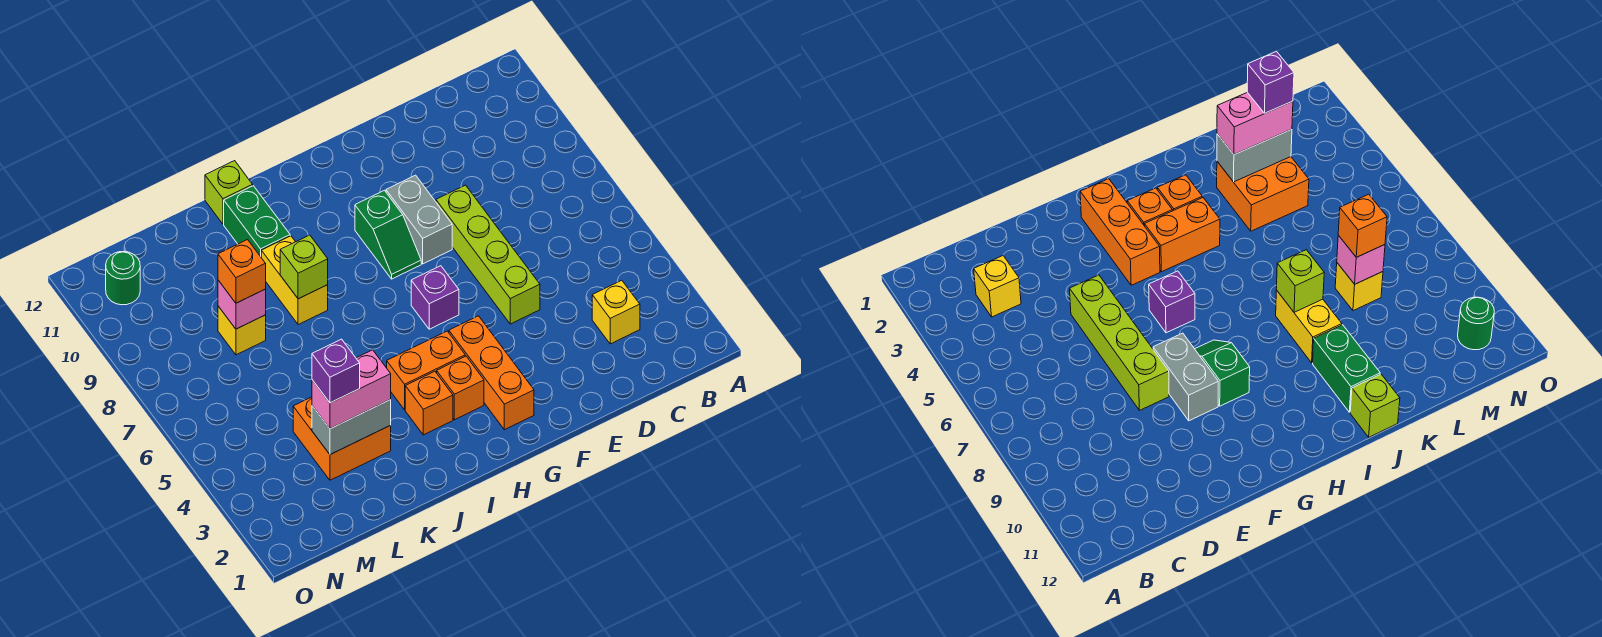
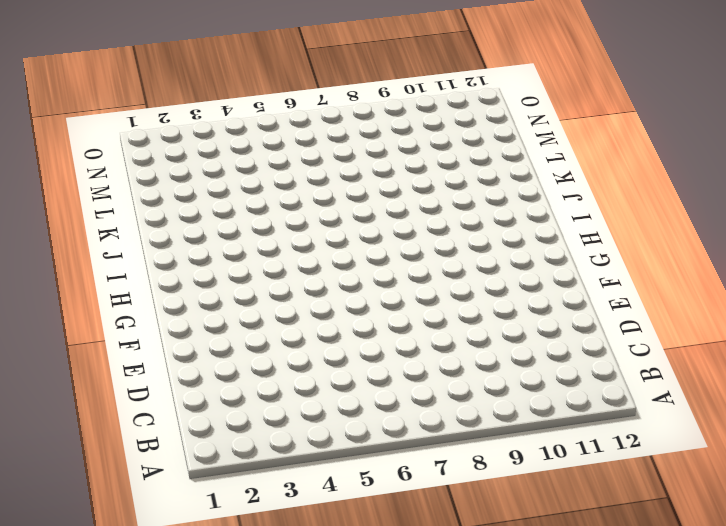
none -> yellow brick C3 level 1
none -> lime brick E5:E8 level 1
none -> grey brick F8:F9 level 1

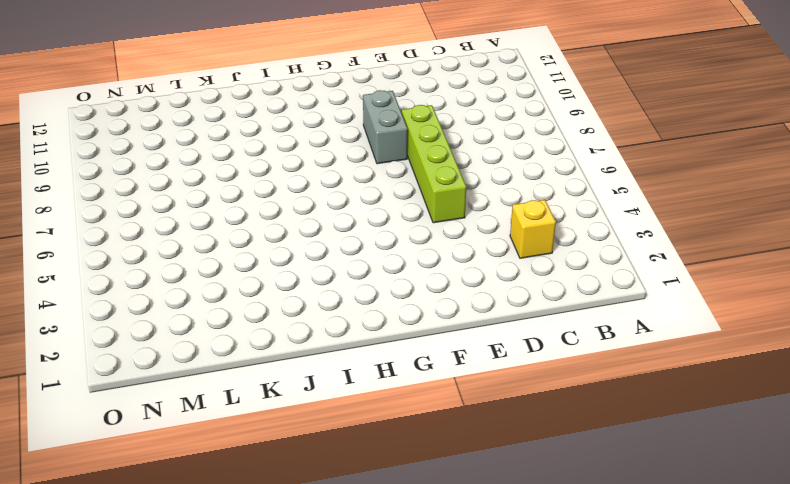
none -> orange brick G2:G4 level 1
none -> purple brick G6 level 1
none -> green slope G8:G9 level 1 top 9

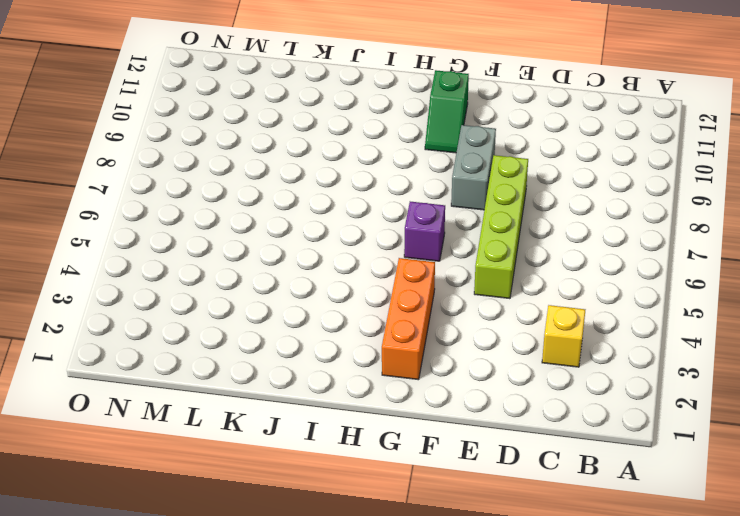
green slope G10:G11 level 1 top 11 -> green slope G8:G9 level 1 top 9
none -> orange brick H3 level 1
none -> orange brick H4:I4 level 1
none -> orange brick I3 level 1

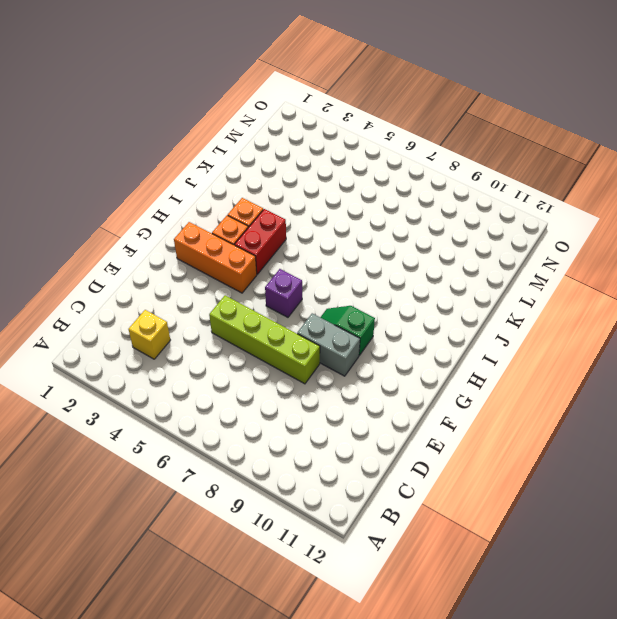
red brick H4:I4 level 1 -> orange brick H4:I4 level 1
none -> yellow brick J8:J9 level 1
none -> green brick J10:J11 level 1
none -> lime brick J12 level 1

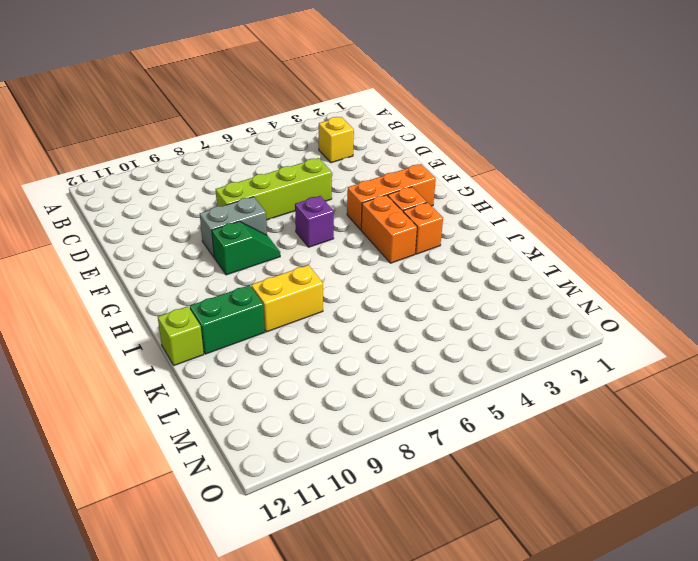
none -> orange brick K3:L4 level 1
none -> yellow brick L8 level 1
none -> green round brick N11 level 1

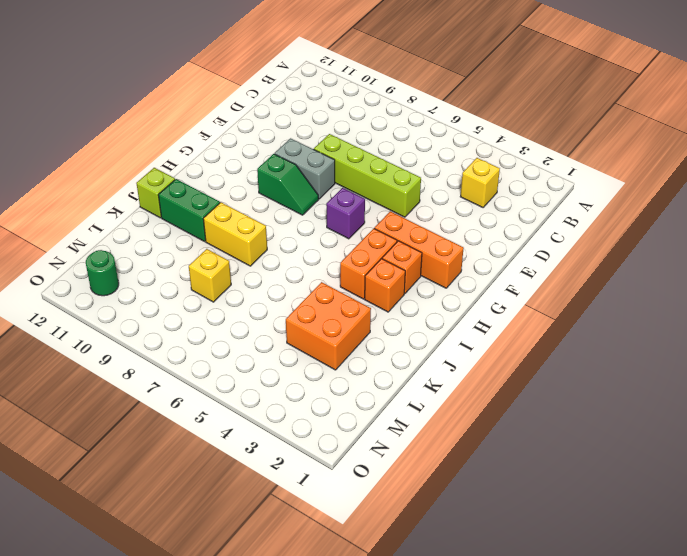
none -> lime brick J8 level 2
none -> grey brick K3:L3 level 2
none -> pink brick L8 level 2

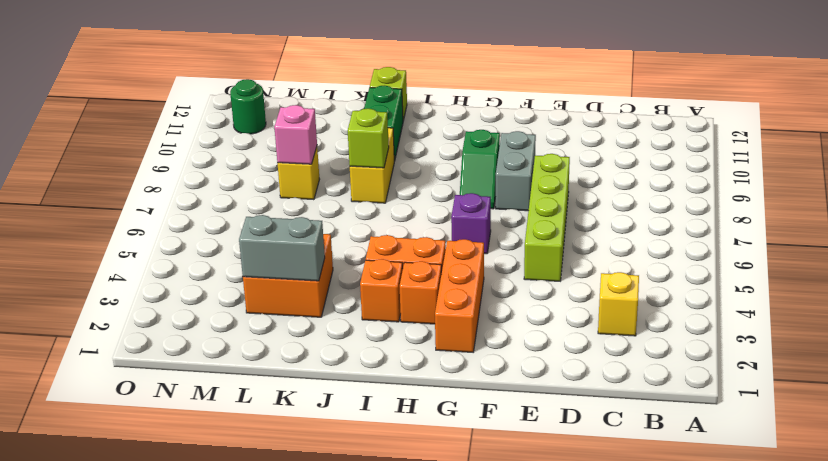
none -> pink brick K3:L3 level 3
none -> orange brick L8 level 3
none -> purple brick L3 level 4

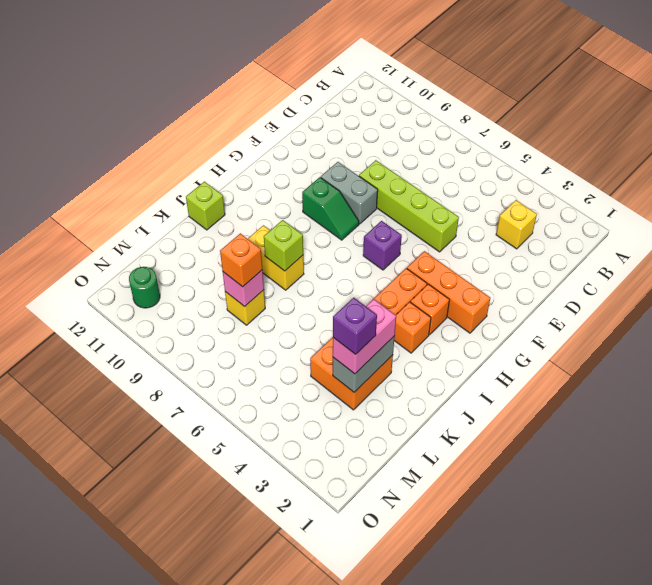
none -> green brick J10:J11 level 1

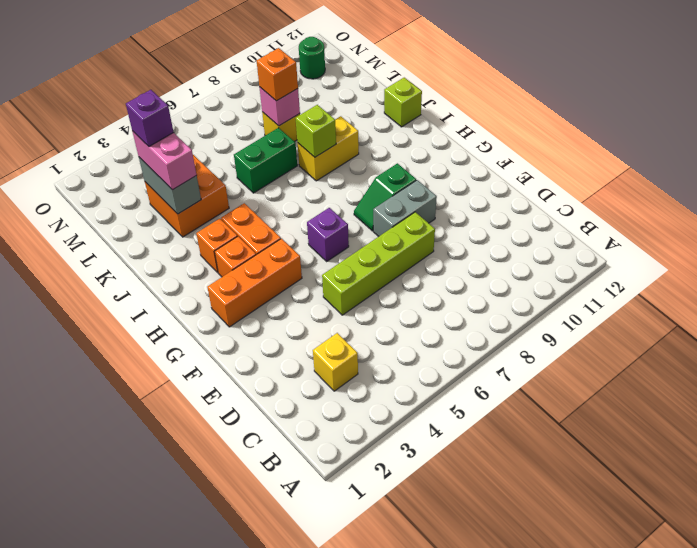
green brick K6:K7 level 1 -> green brick J10:J11 level 1

